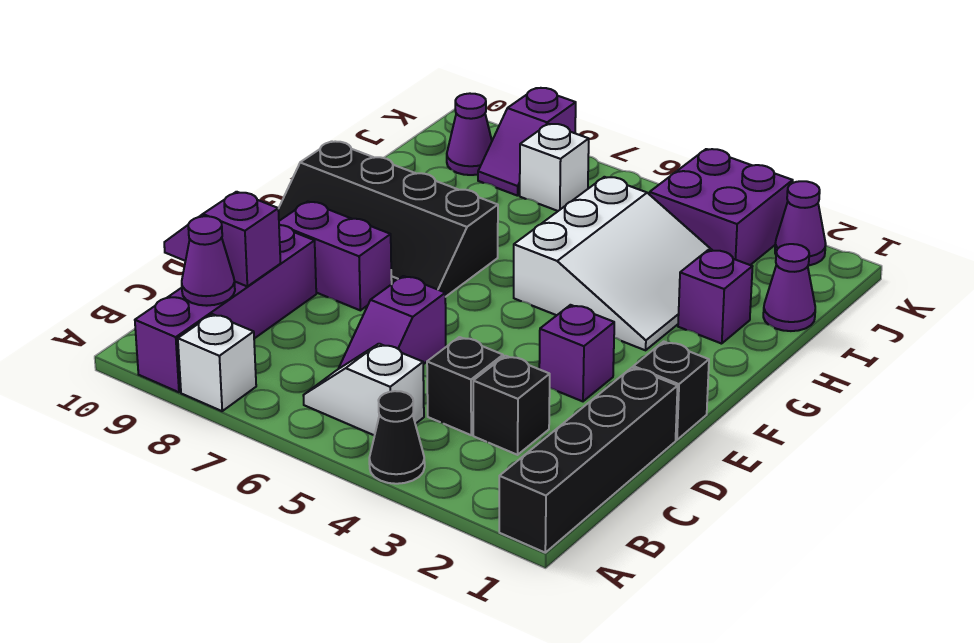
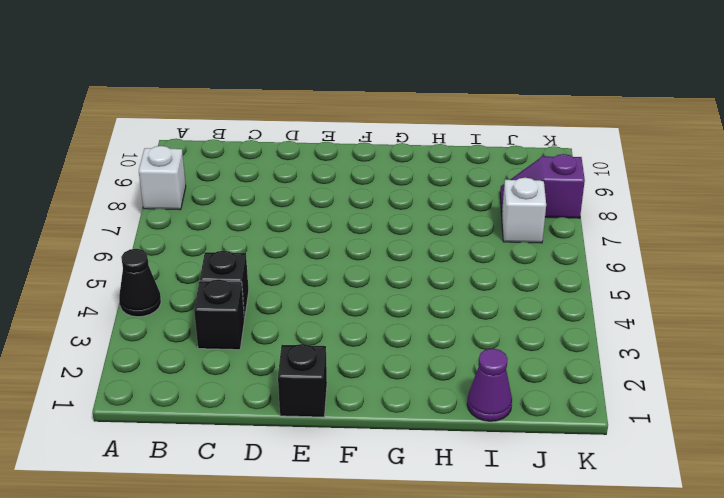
none -> black brick A1:D1 level 1
none -> purple brick A9:D9 level 1
none -> white slope B5:B6 level 1 top 5

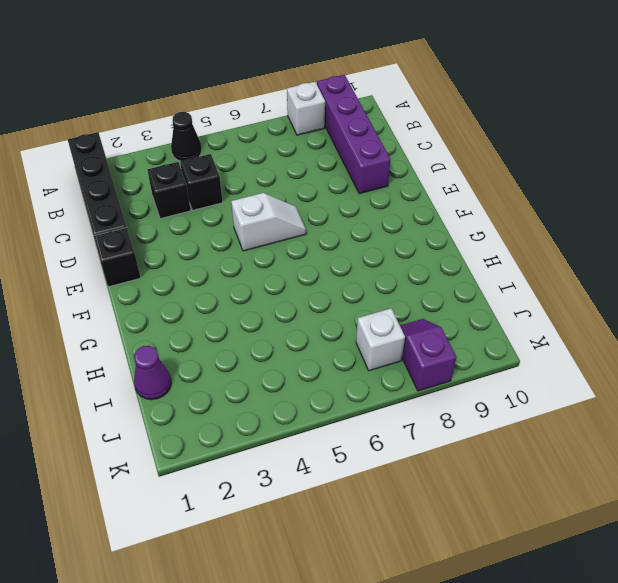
white slope E5:E6 level 1 top 5 -> white slope B5:B6 level 1 top 5
none -> purple slope C6:D6 level 1 top D
none -> purple brick E3 level 1
none -> purple brick E8:E9 level 1

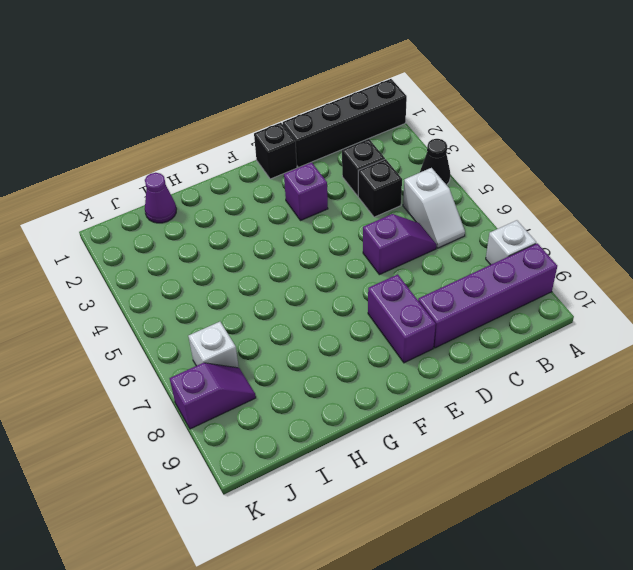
none -> black slope F7:G10 level 1 top G
none -> white slope G3:I5 level 1 top 5
none -> purple brick H2 level 1

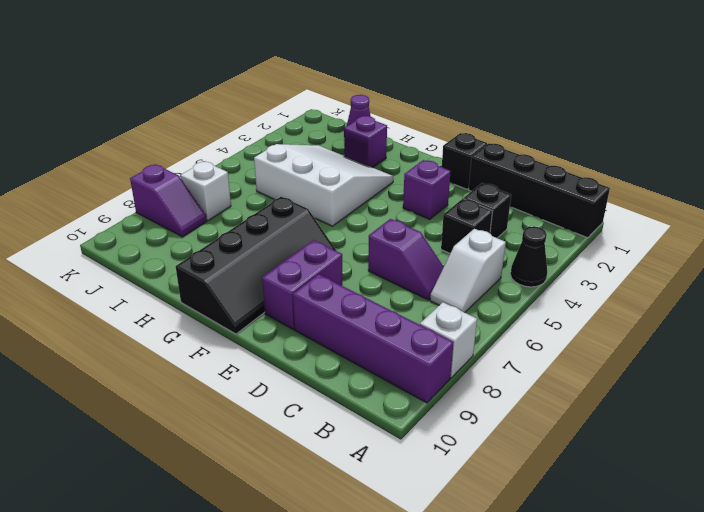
none -> purple brick J3:K4 level 1
none -> purple cone J9 level 1
none -> purple cone K2 level 1

